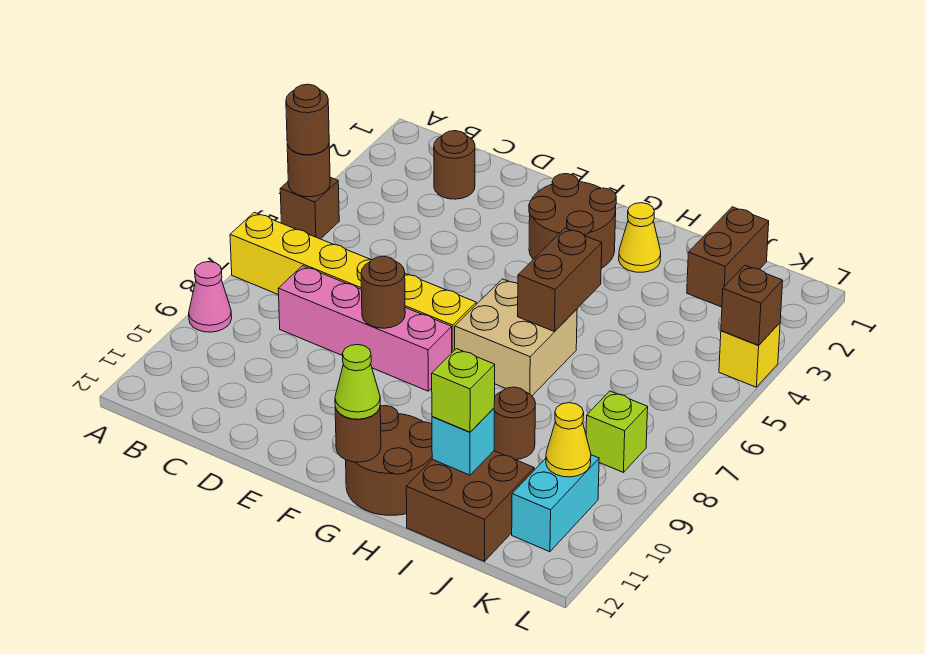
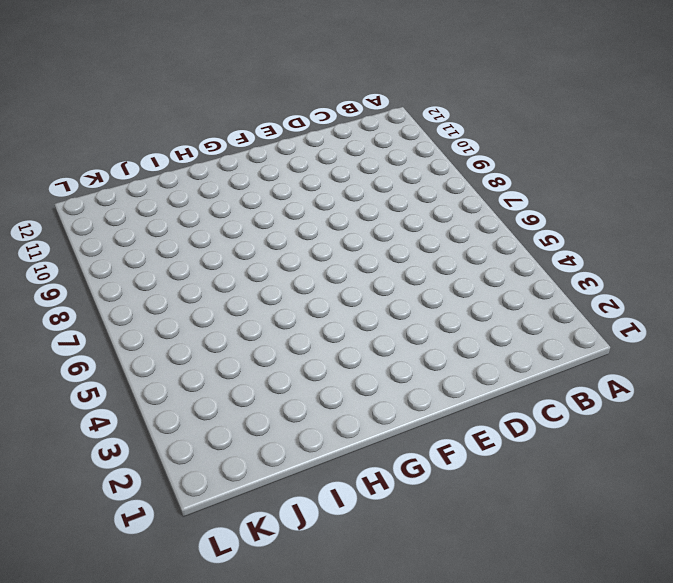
none -> brown brick A5 level 1
none -> yellow brick A7:F7 level 1
none -> pink cone A9 level 1

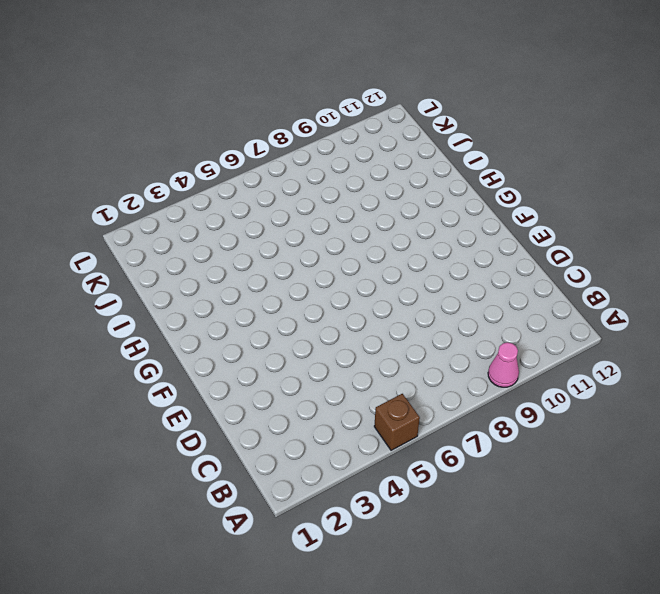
none -> yellow brick A7:F7 level 1
none -> brown round brick C2 level 1
none -> pink brick C8:F8 level 1

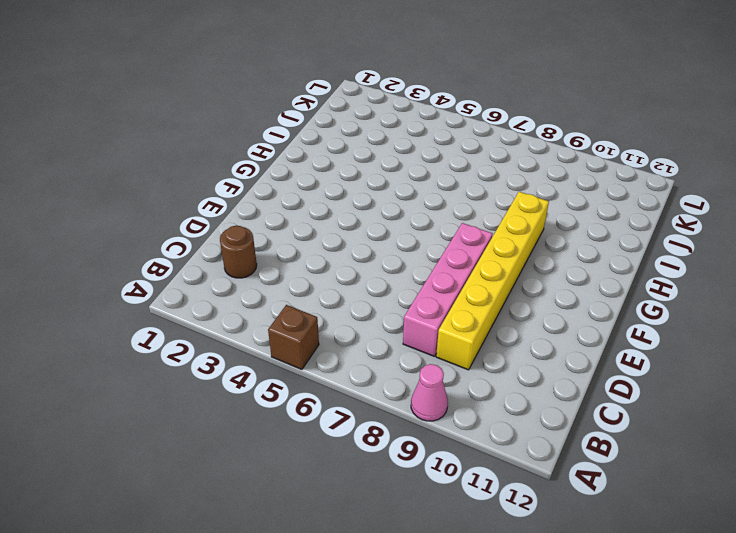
yellow brick C9:H9 level 1 -> yellow brick A7:F7 level 1
none -> brown round brick F2:G3 level 1
none -> tan brick G6:H7 level 1
none -> brown round brick G11:H12 level 1

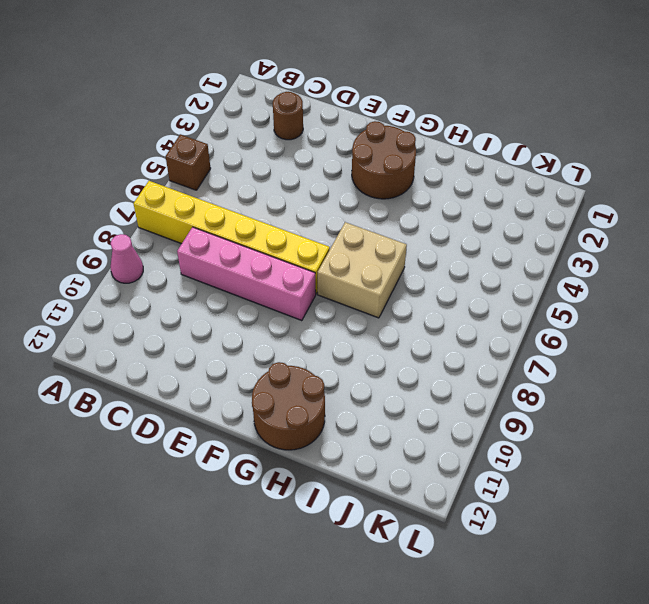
none -> yellow cone H2 level 1
none -> brown round brick I9 level 1
none -> brown brick I11:J12 level 1

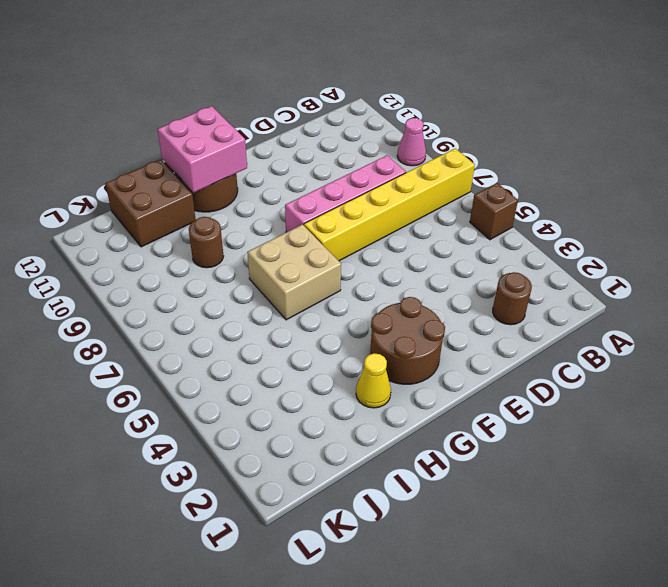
pink brick G11:H12 level 2 -> brown round brick G12 level 2
none -> brown brick J1:J2 level 1
none -> lime brick K8 level 1
none -> cyan brick K10:K11 level 1

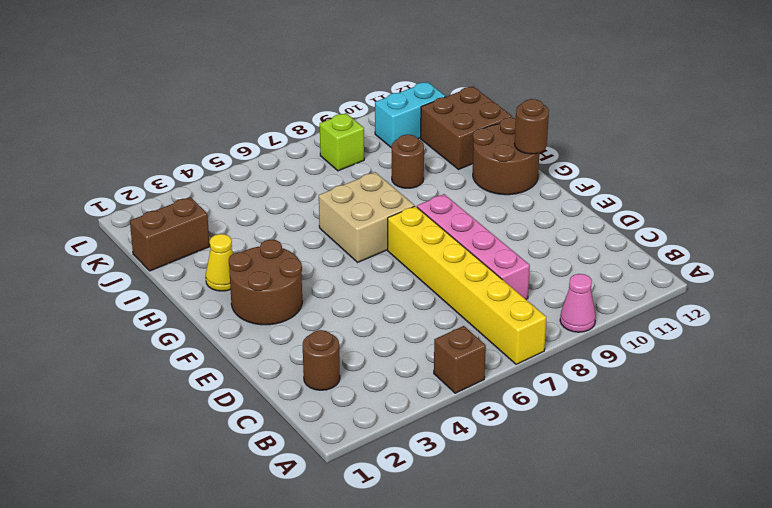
none -> yellow brick L4 level 1
none -> brown round brick A5 level 2
none -> brown round brick E8 level 2

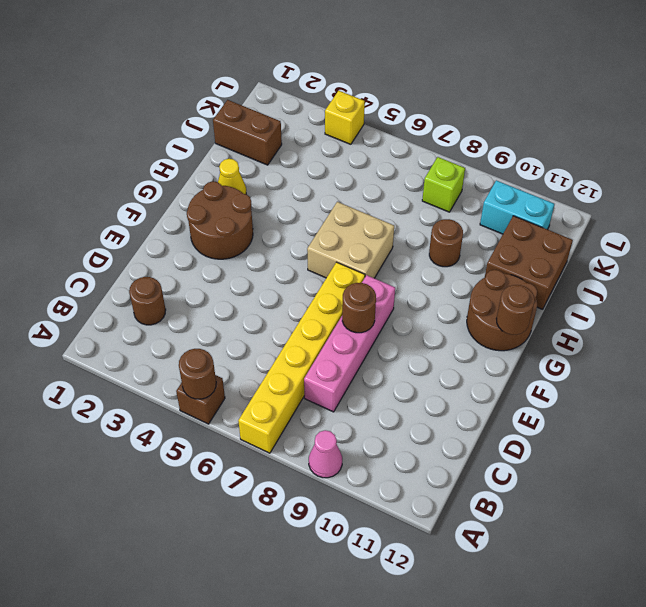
none -> brown brick H5:H6 level 2
none -> cyan brick I11 level 2
none -> yellow cone K10 level 2

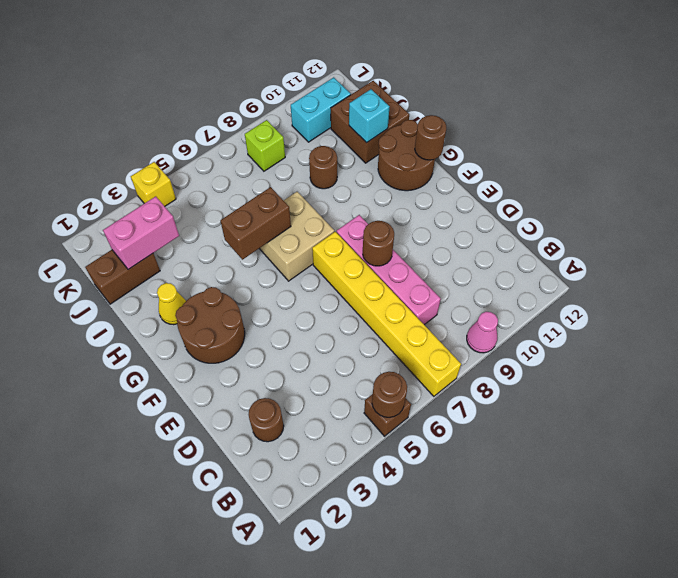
pink brick J2:J3 level 2 -> none
none -> yellow cone K10 level 2
none -> brown brick L4 level 2
none -> brown round brick A5 level 3

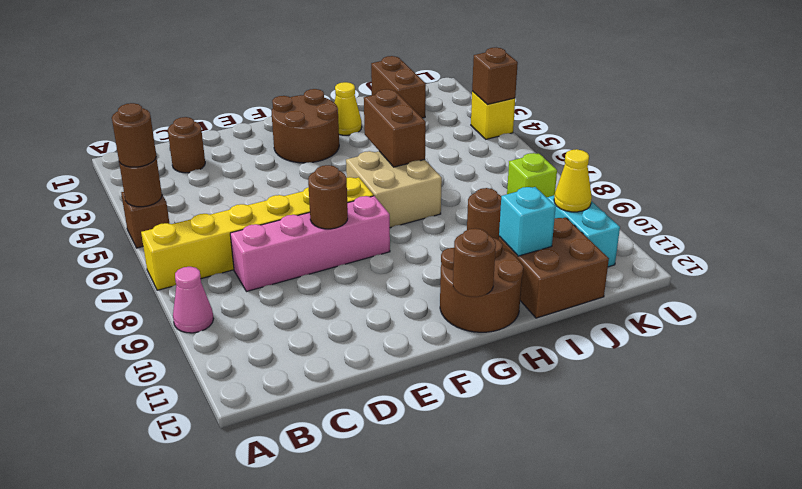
none -> lime cone G12 level 3
none -> lime brick I11 level 3

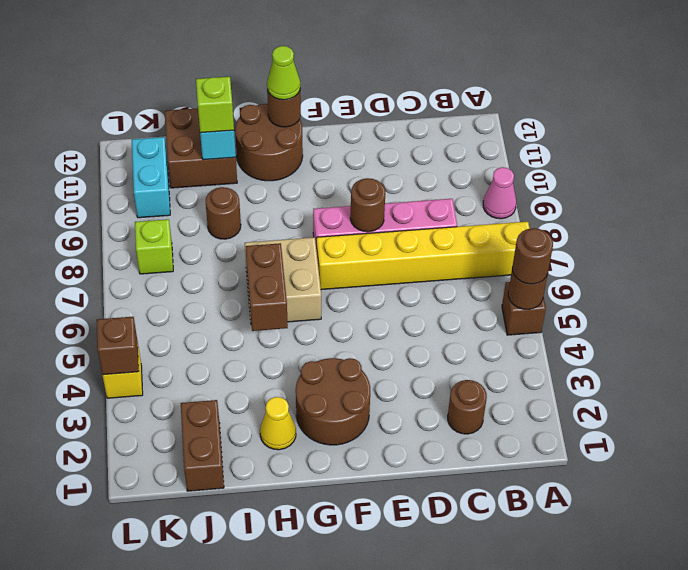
none -> yellow cone K10 level 2

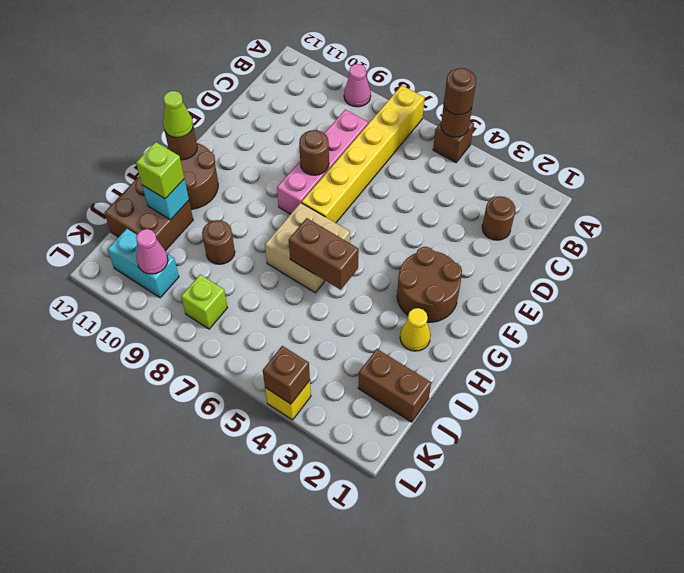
pink cone K10 level 2 -> yellow cone K10 level 2

